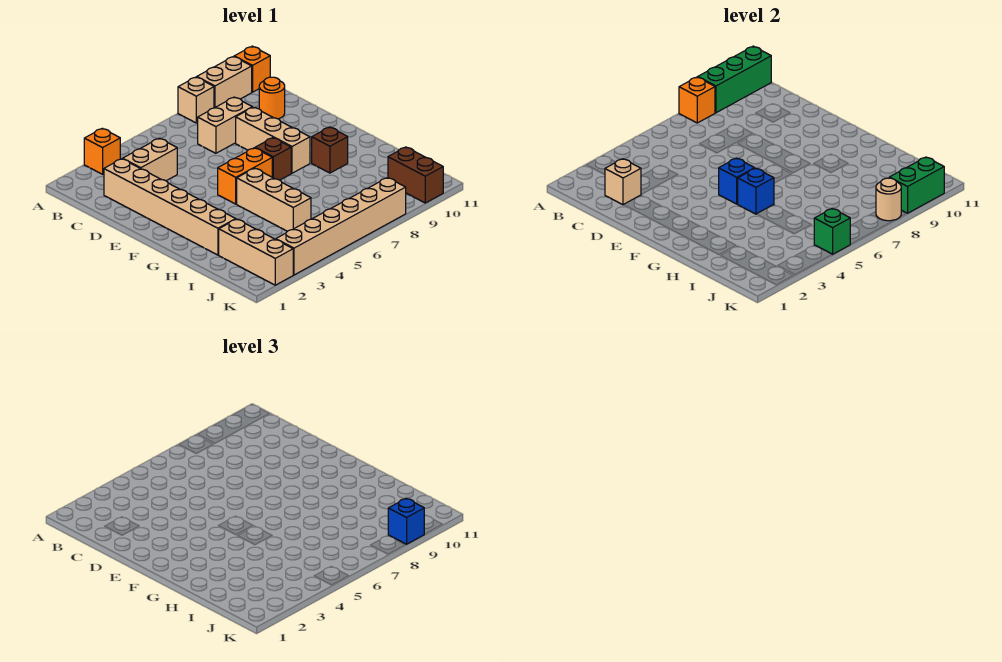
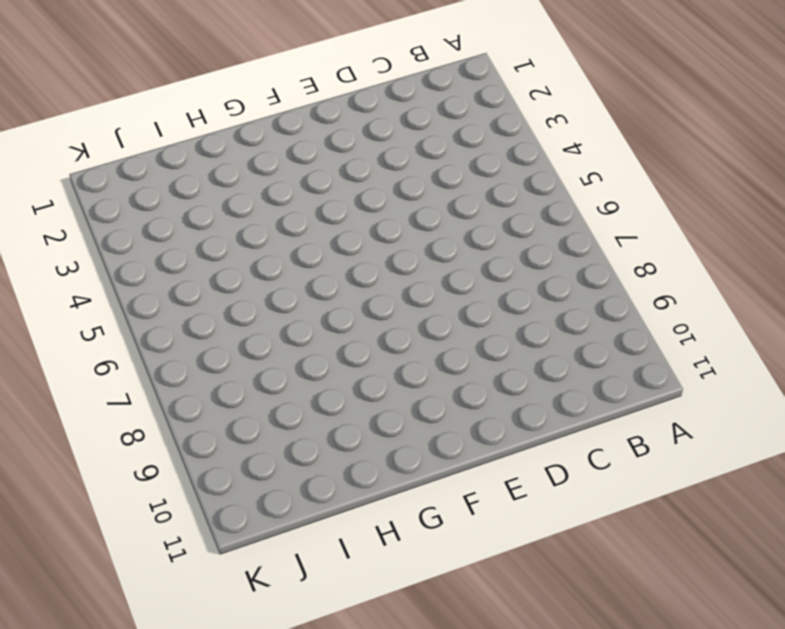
none -> orange brick A3 level 1
none -> tan brick A8 level 1
none -> tan brick A9:A10 level 1

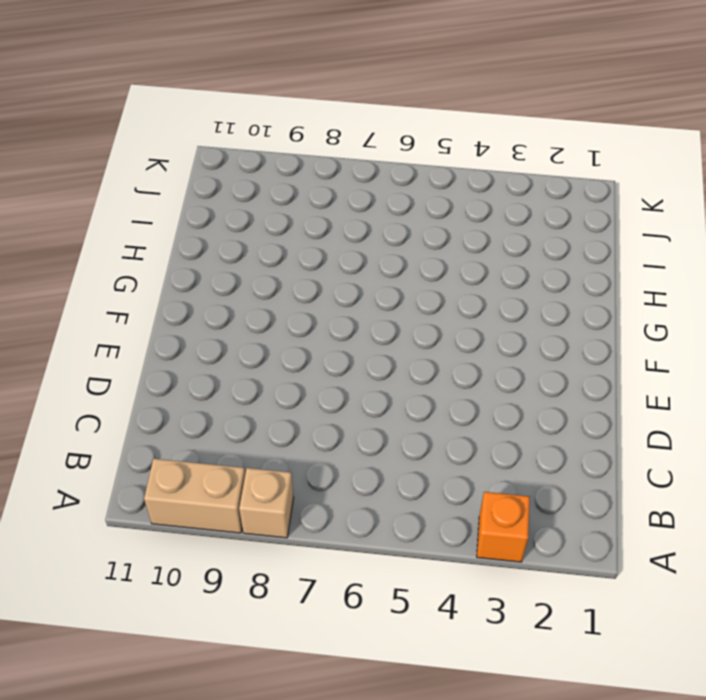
none -> orange brick A11 level 1
none -> tan brick C2:H2 level 1
none -> tan brick C3:C4 level 1

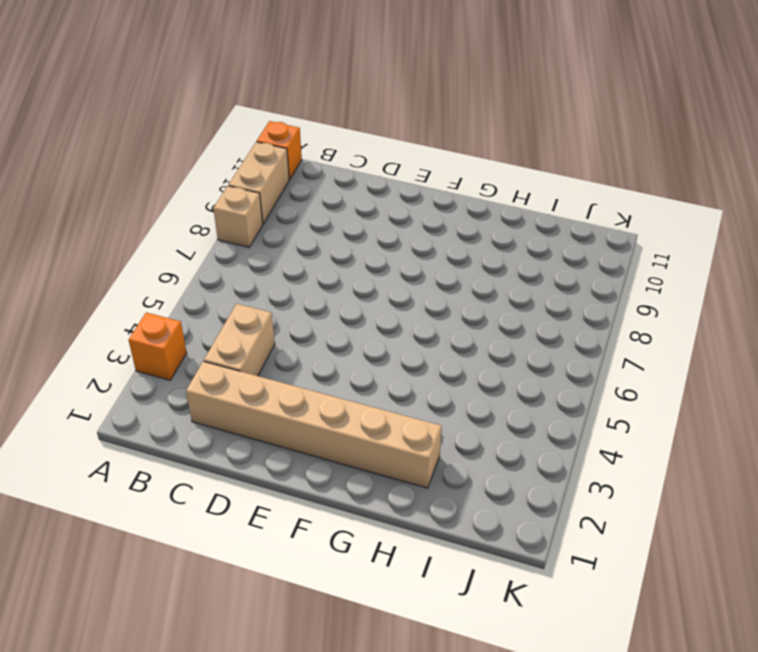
none -> tan brick C7:C8 level 1
none -> orange round brick C10 level 1
none -> tan brick D8:F8 level 1

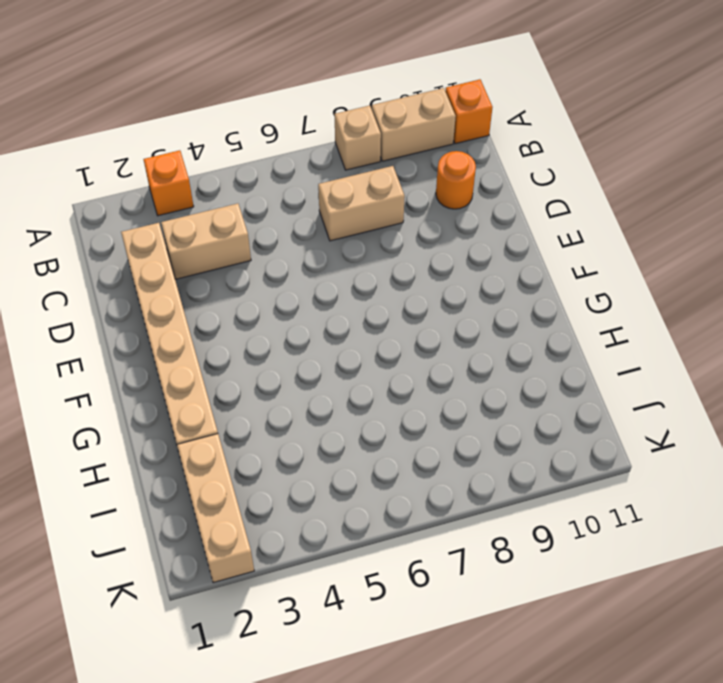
none -> tan brick D8:F8 level 1
none -> orange brick F5:F6 level 1
none -> brown brick F7 level 1

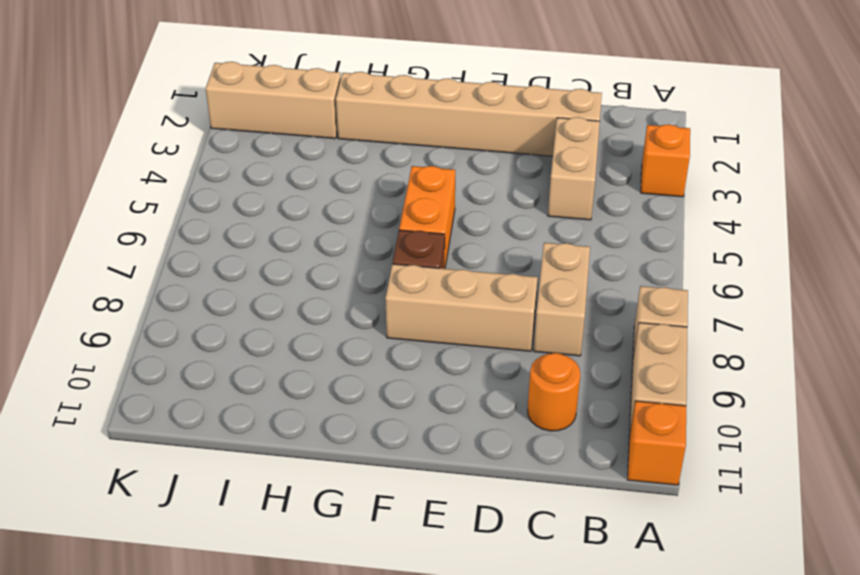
none -> tan brick G5:I5 level 1
none -> brown brick G9 level 1
none -> brown brick J10:K10 level 1

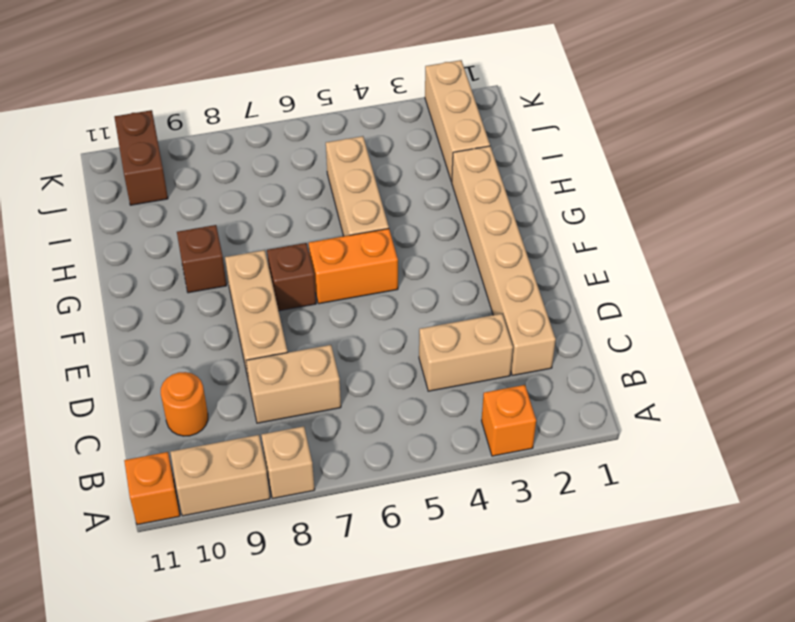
none -> tan brick K3:K8 level 1
none -> orange brick A8 level 2
none -> green brick A9:A11 level 2

